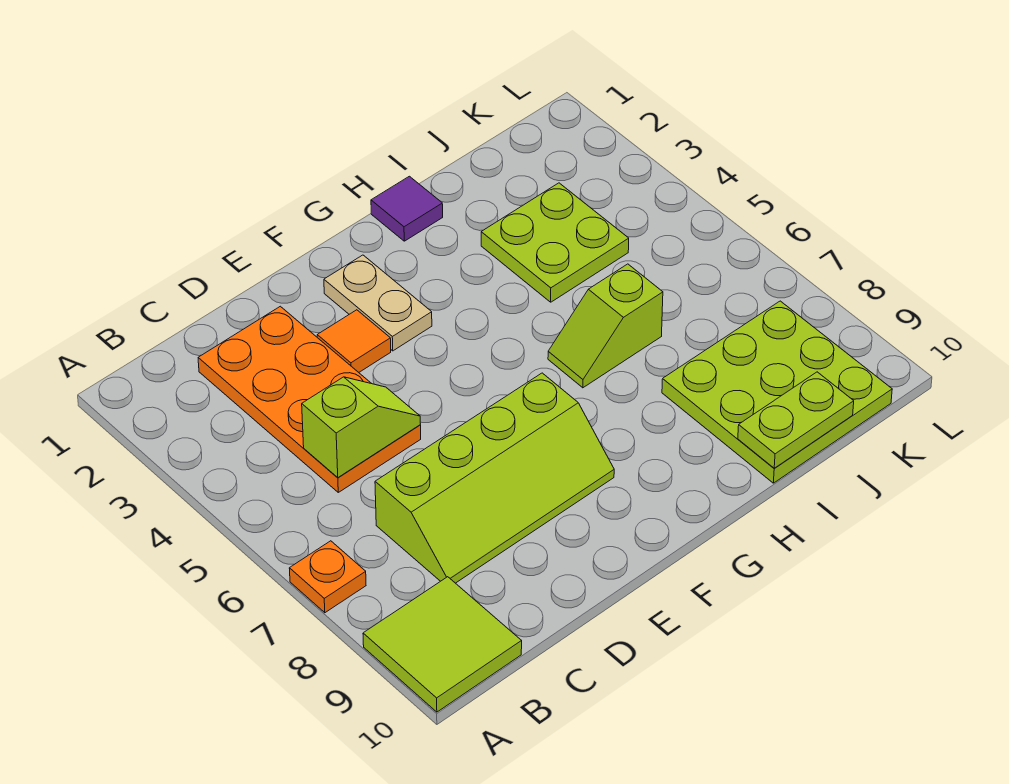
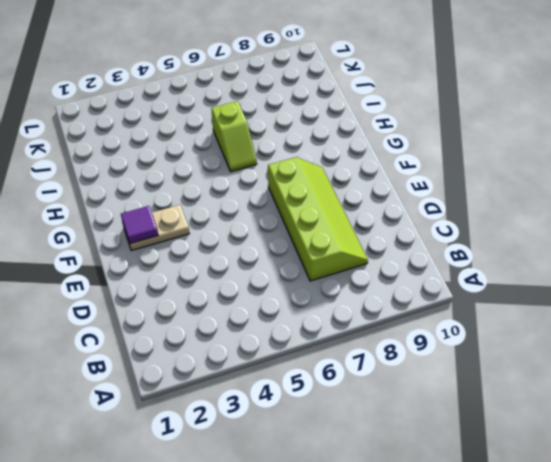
purple tile F2 level 2 -> purple tile H1 level 1
none -> orange plate A7 level 1
none -> lime tile A9:B10 level 1
none -> orange plate C2:D5 level 1

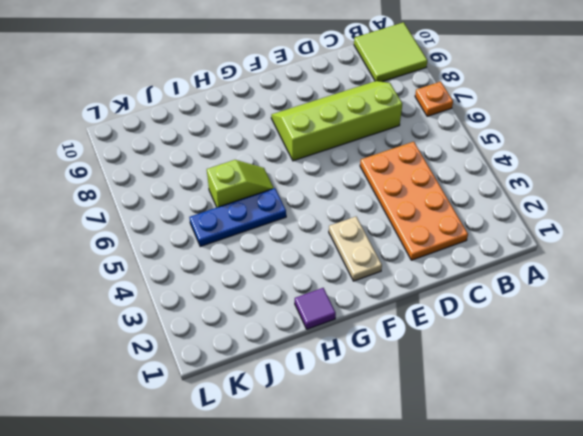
blue plate H5:J5 level 1 -> none
none -> orange tile E3 level 1
none -> lime plate I3:J4 level 1
none -> lime plate I8:K10 level 1

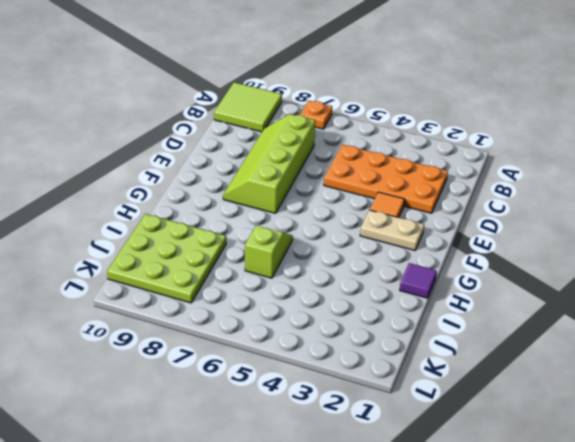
none -> lime plate I3:J4 level 1
none -> lime slope C5:D5 level 2 top C
none -> lime plate I10:J10 level 2

